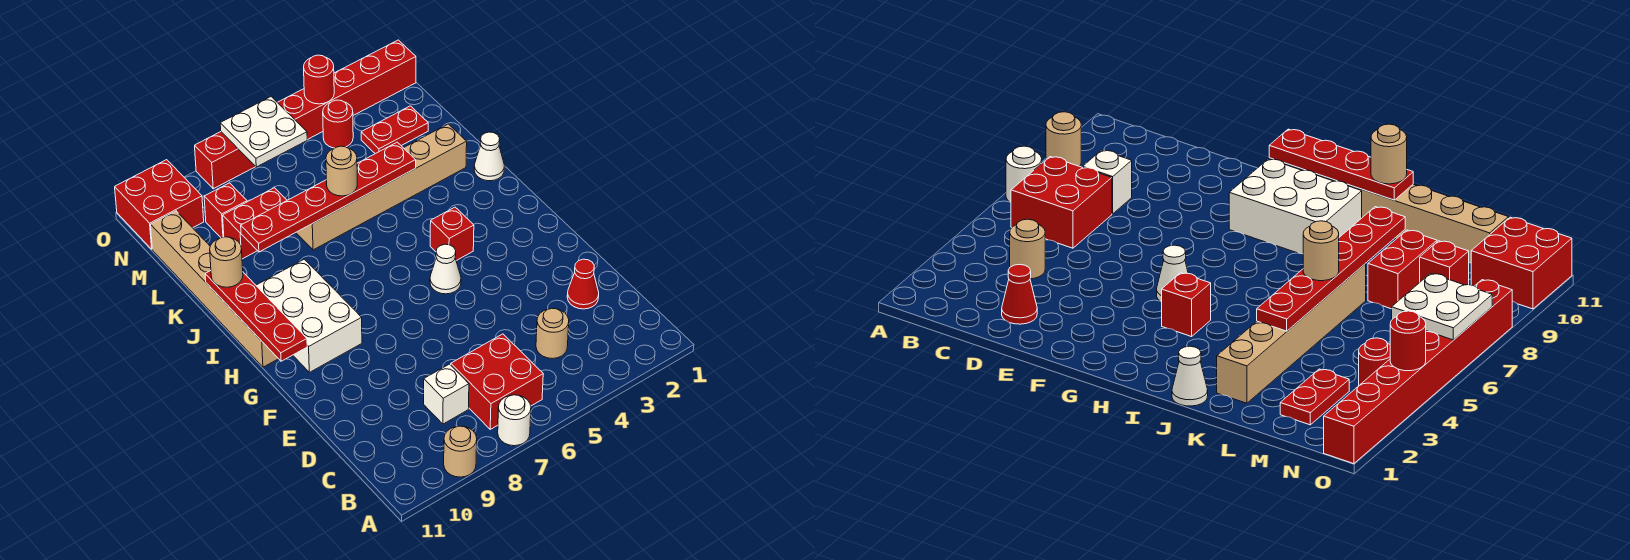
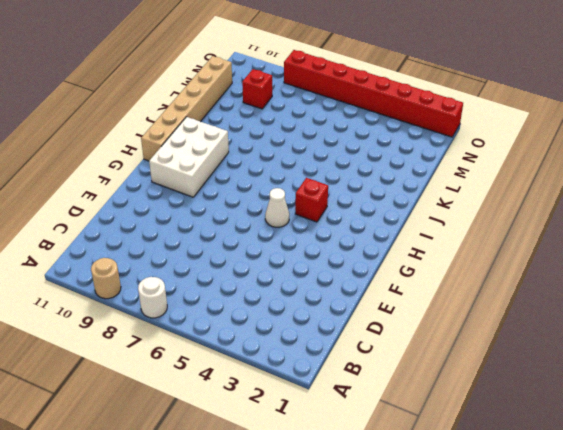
none -> red brick B6:C7 level 1
none -> tan round brick C4 level 1
none -> white brick C8 level 1

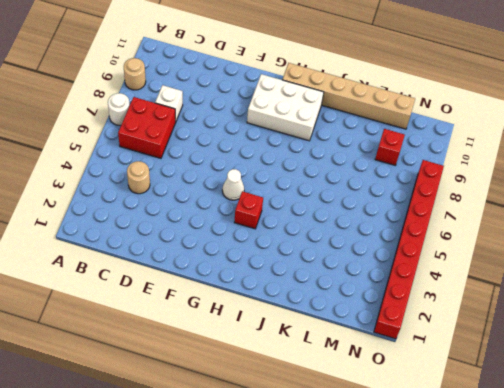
none -> red cone D2 level 1
none -> white cone J1 level 1
none -> tan brick K2:K7 level 1

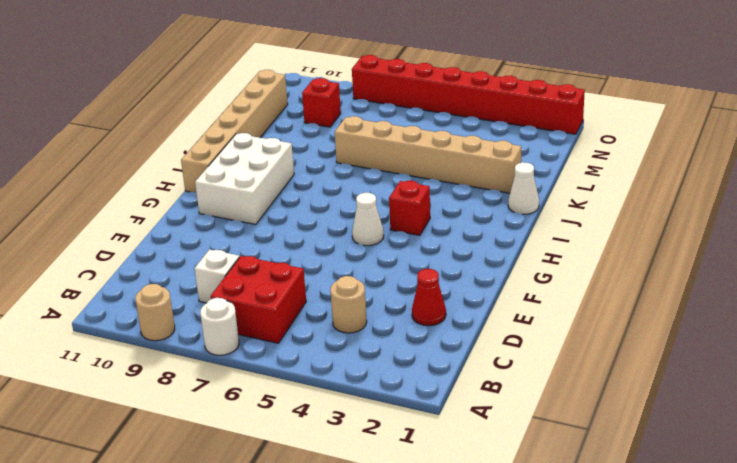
none -> red brick L8:L9 level 1
none -> red plate M2:M3 level 1
none -> red round brick N4 level 1

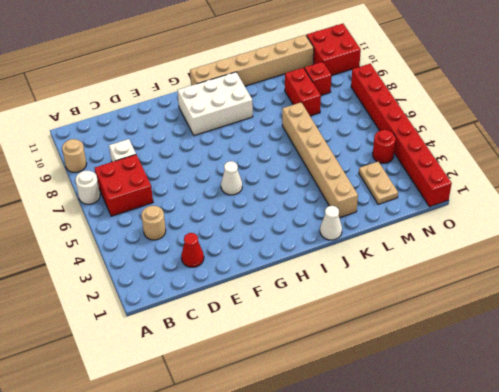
tan plate M2:M3 level 1 -> red plate M2:M3 level 1
none -> red brick H4 level 1
none -> red plate G11:J11 level 2
none -> red plate K4:K9 level 2

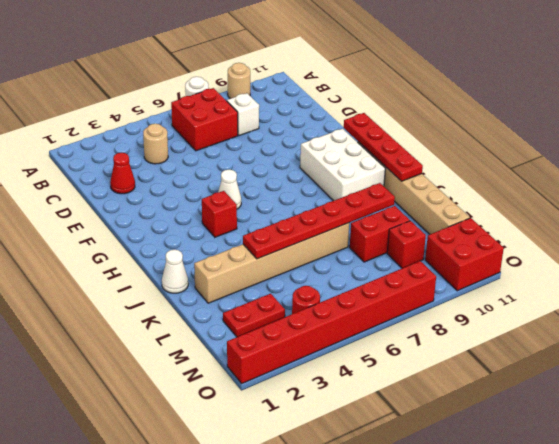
none -> white plate N6:O7 level 2
none -> red round brick O4 level 2
none -> tan round brick J11 level 3

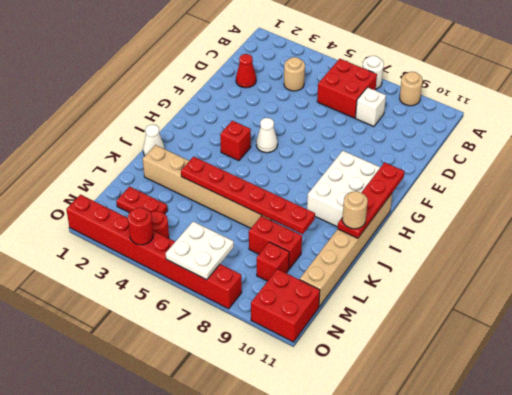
none -> tan round brick K6 level 3

